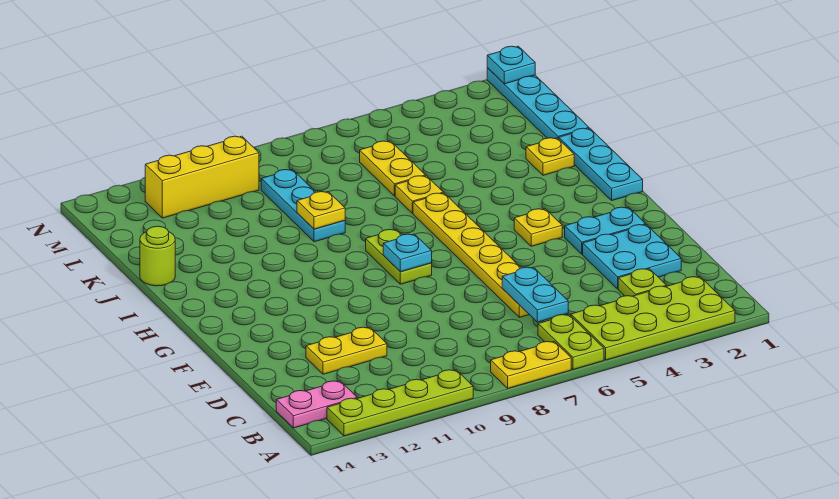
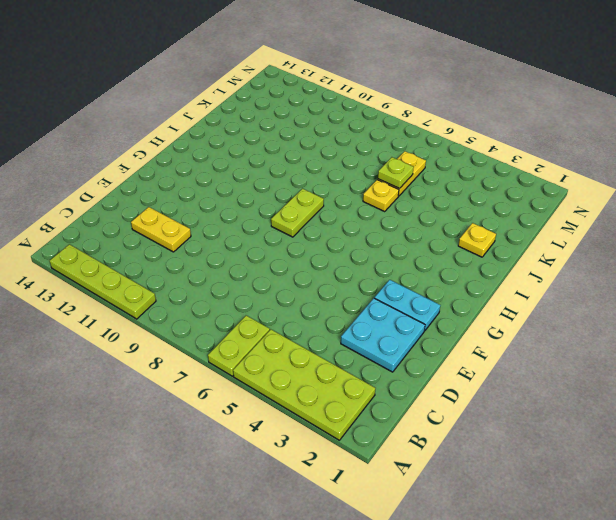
lime plate K6 level 2 -> lime plate C3 level 1
none -> yellow plate A7:A8 level 1
none -> pink plate B13:B14 level 1
none -> yellow plate D6:I6 level 1

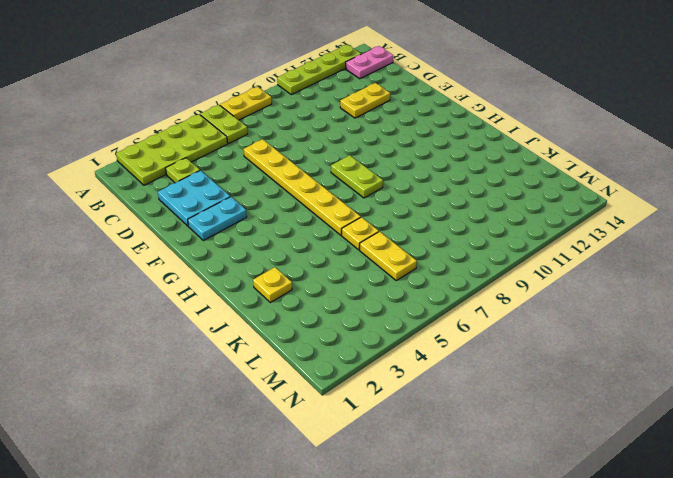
none -> yellow plate G4 level 1
none -> cyan plate H1:J1 level 1
none -> cyan plate J9:L9 level 1

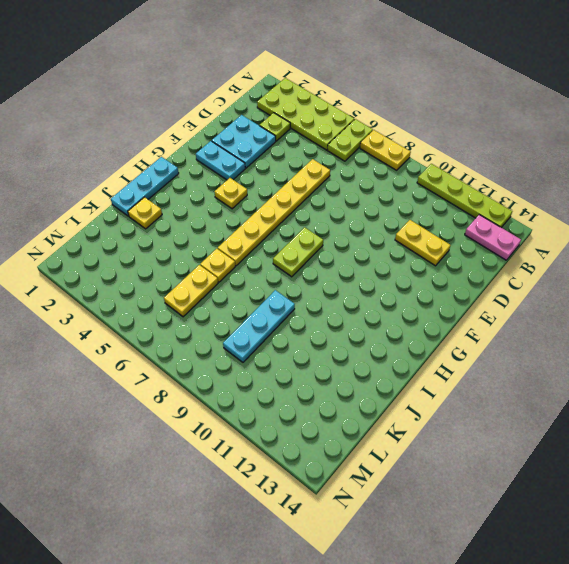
none -> lime round brick J14 level 1
none -> cyan plate K1:N1 level 1
none -> yellow brick M10:M12 level 1

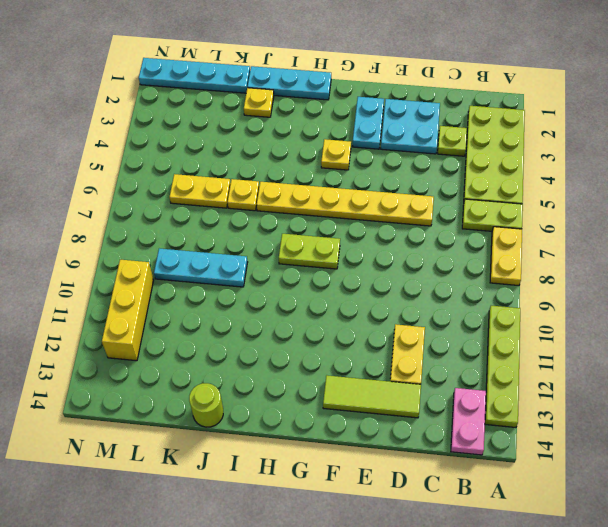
lime tile D13:F13 level 1 -> none
none -> cyan plate C6:D6 level 2
none -> cyan plate G8 level 2
none -> yellow plate J9 level 2

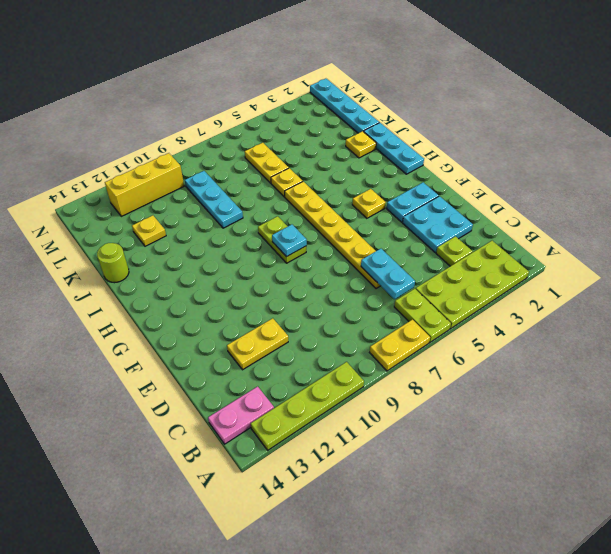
yellow plate K12 level 1 -> yellow plate J9 level 2
none -> cyan plate N1 level 2

